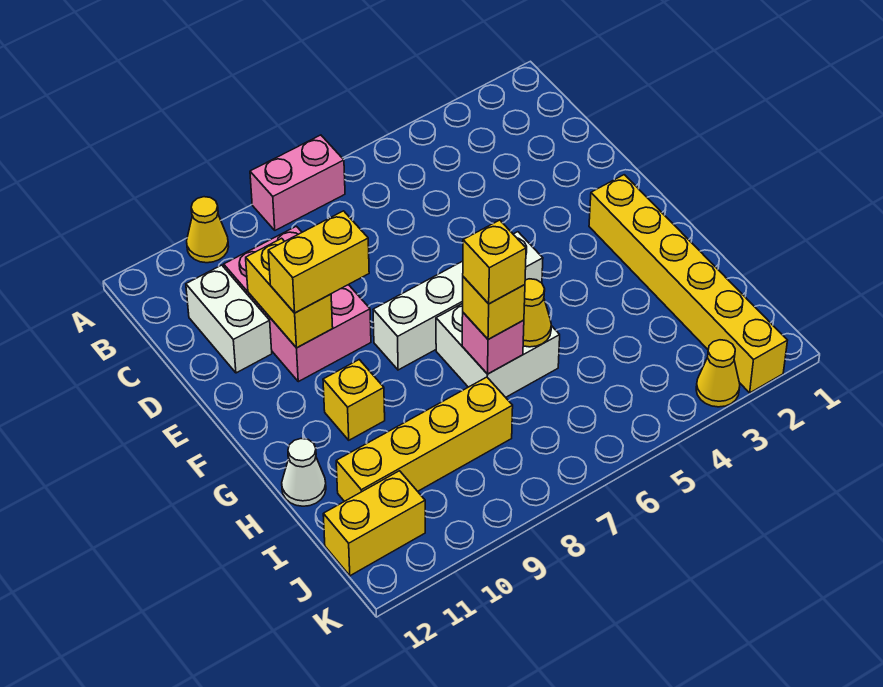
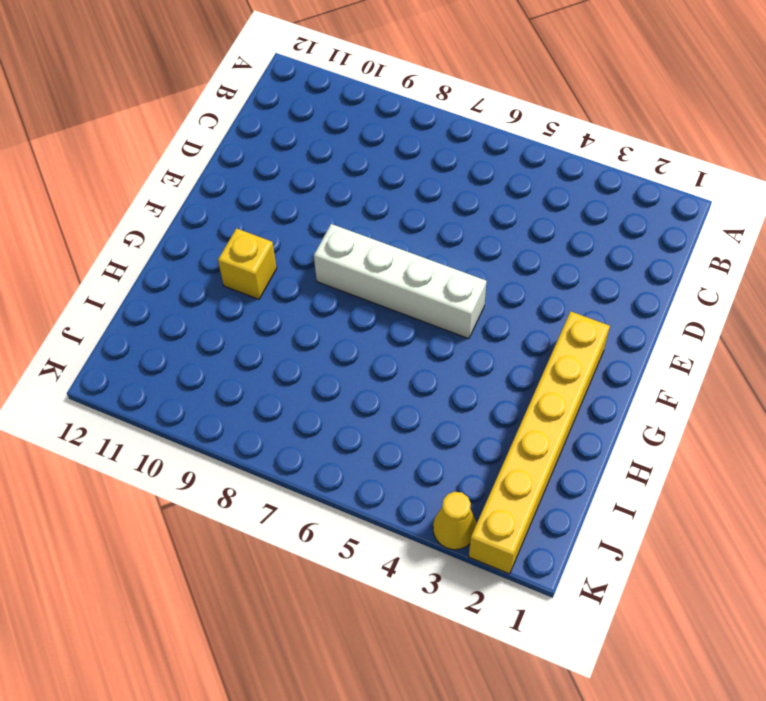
none -> pink brick A7:A8 level 1
none -> yellow cone A10 level 1
none -> pink brick C9:E10 level 1

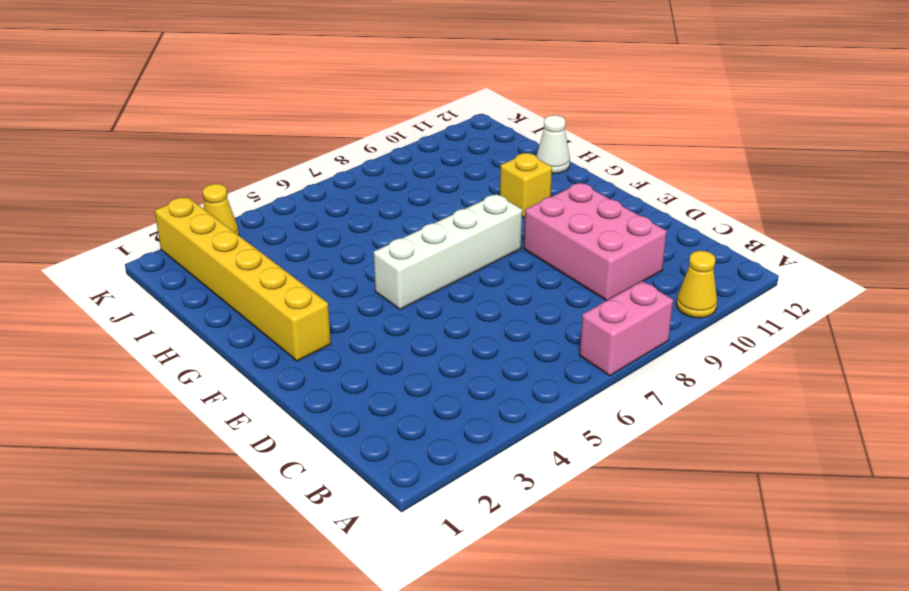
none -> white brick C11:D11 level 1
none -> white brick G6:H7 level 1
none -> yellow brick I8:I11 level 1

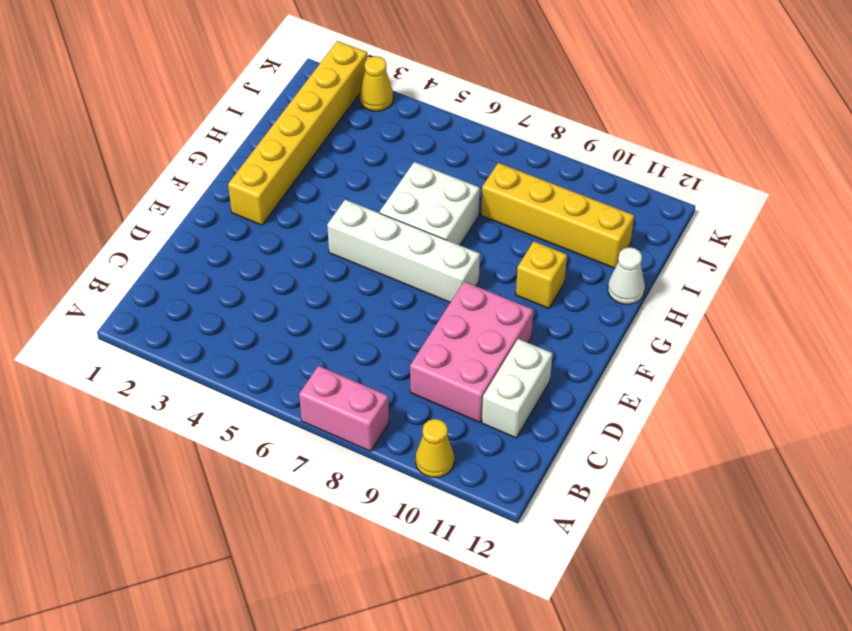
none -> yellow brick J11:J12 level 1
none -> yellow brick D10:E10 level 2
none -> yellow cone H6 level 2

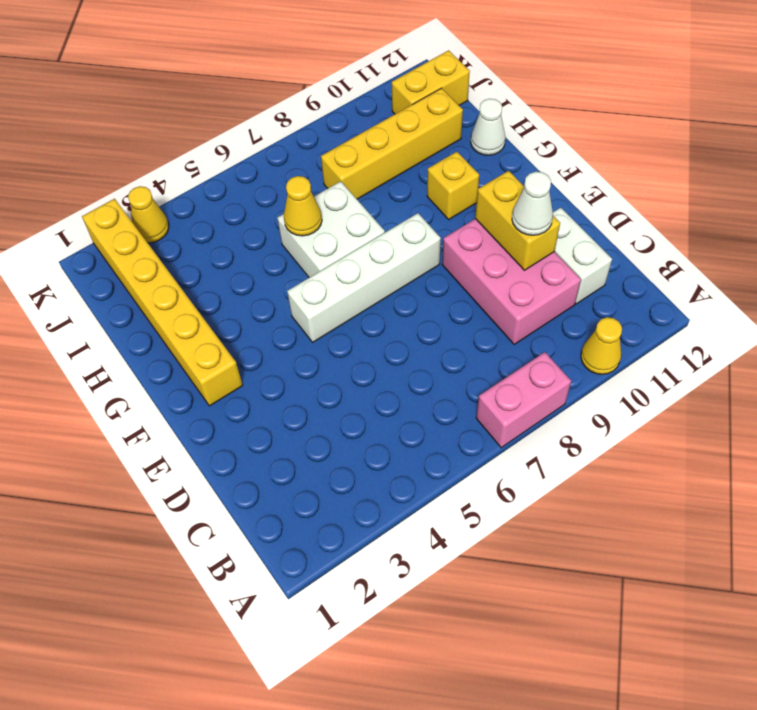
white cone D10 level 3 -> none
none -> pink brick H7 level 2
none -> yellow brick E9:E10 level 3
none -> yellow brick H7 level 3

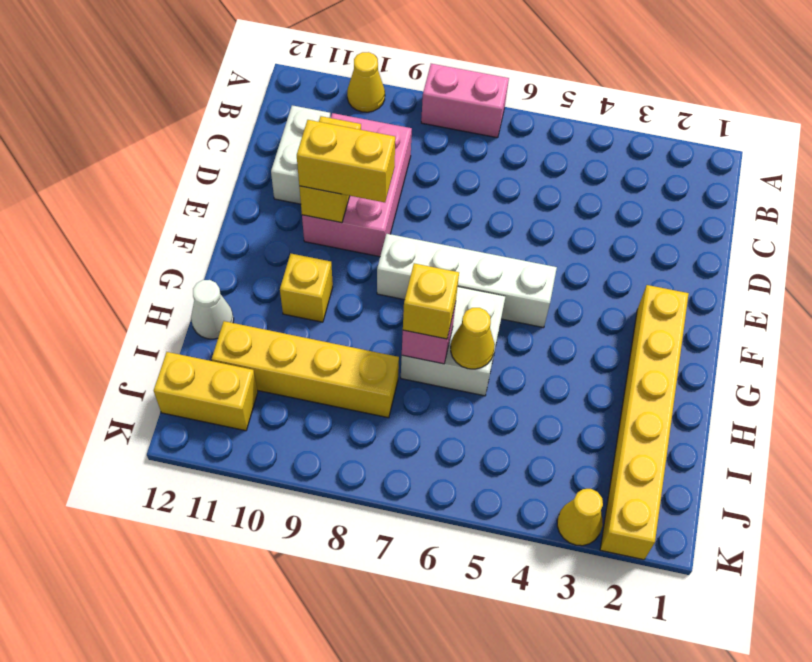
none -> yellow brick H7 level 4

